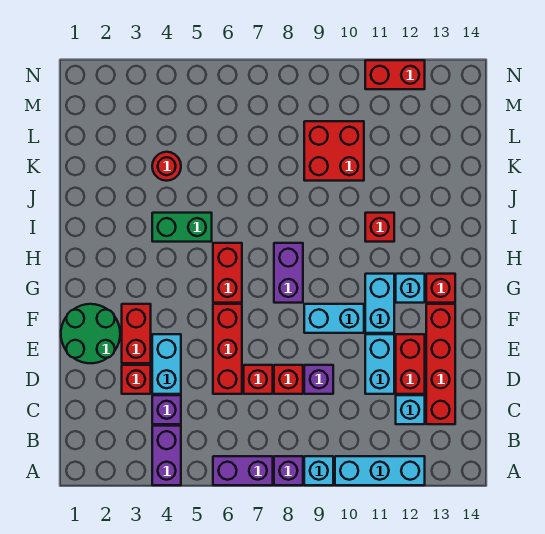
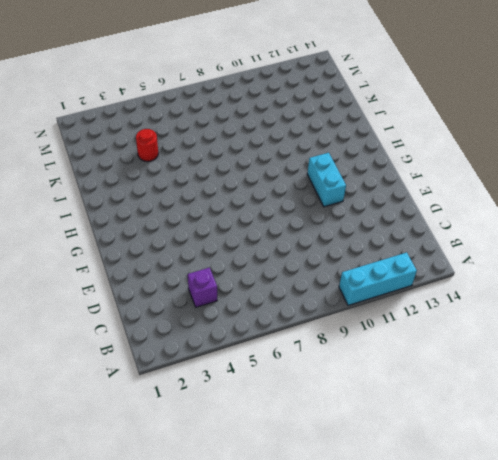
none -> purple brick A4:B4 level 1
none -> purple brick A6:A7 level 1
none -> purple brick A8 level 1

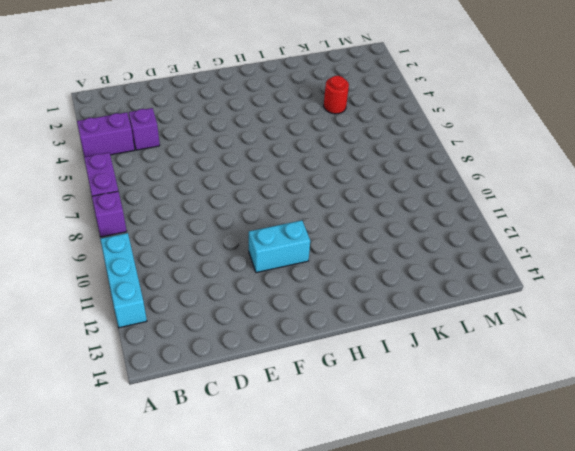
none -> cyan brick A9 level 1
none -> cyan brick C12 level 1
none -> red brick C13:F13 level 1

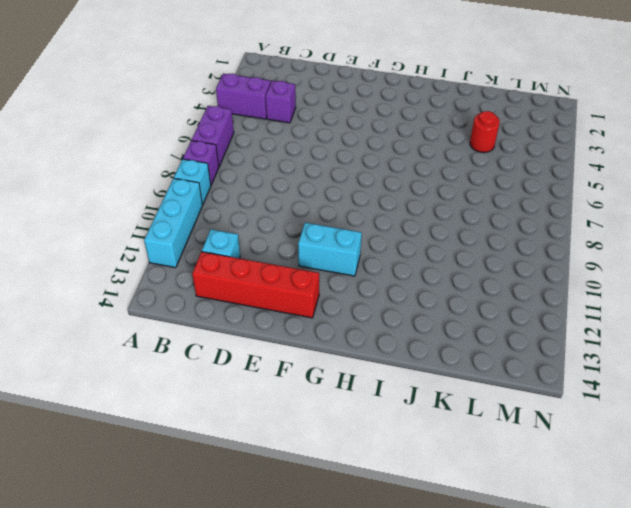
none -> red brick D3 level 1
none -> cyan brick D4:E4 level 1
none -> red brick D6:F6 level 1

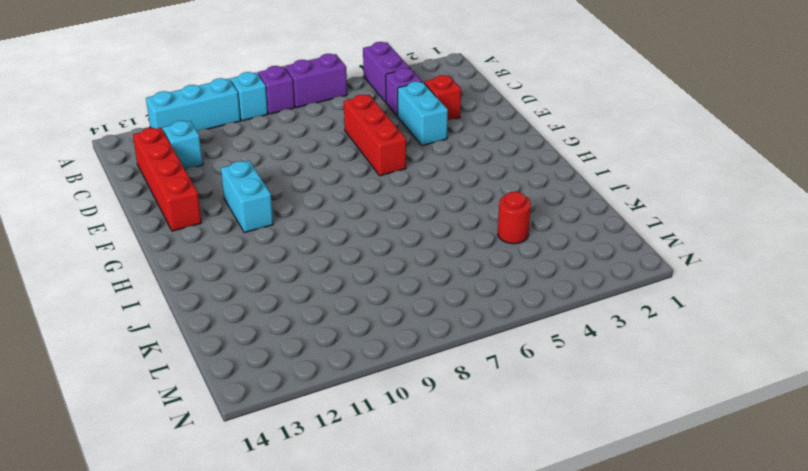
none -> red brick D7 level 1
none -> red brick D8 level 1
none -> purple brick D9 level 1

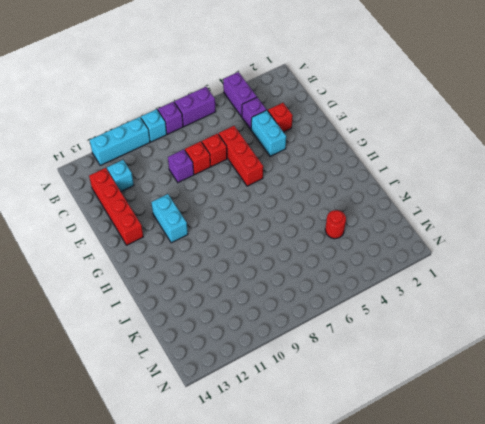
none -> cyan brick D11:E11 level 1
none -> red brick D12:E12 level 1
none -> green round brick E1:F2 level 1

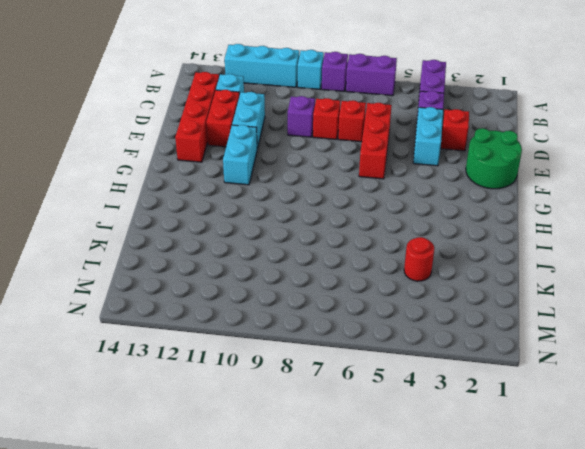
none -> red brick E3:F3 level 1
none -> cyan brick F9:F10 level 1
none -> red brick G6:H6 level 1

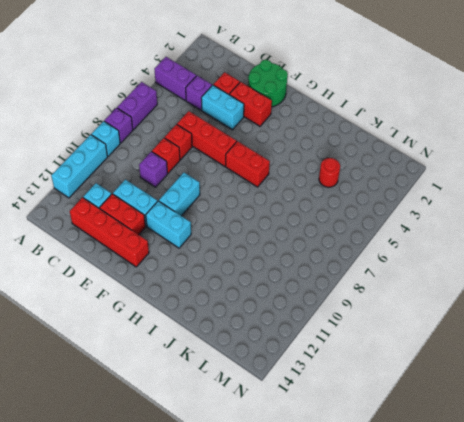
none -> purple brick G8:H8 level 1
none -> cyan brick G12 level 1
none -> red brick G13 level 1

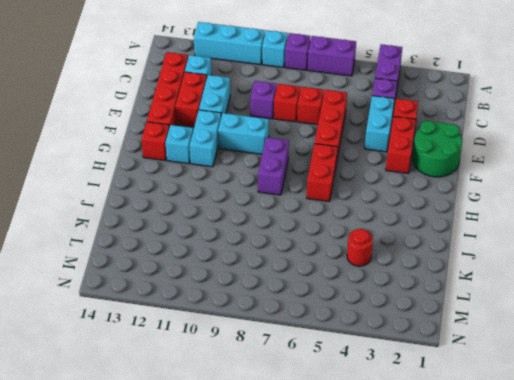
none -> green brick I4:I5 level 1
none -> red brick I11 level 1
none -> red brick K9:L10 level 1

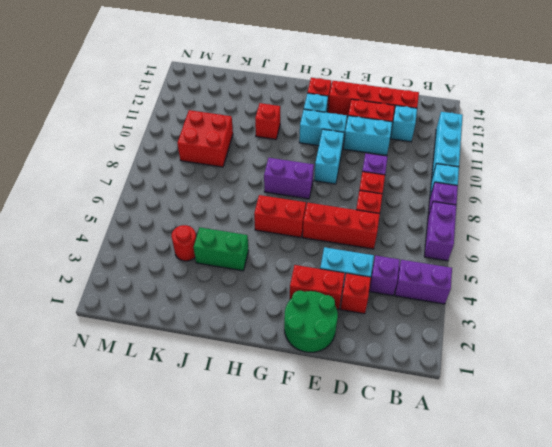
green brick I4:J4 level 1 -> green brick I4:I5 level 1
none -> red brick N11:N12 level 1

